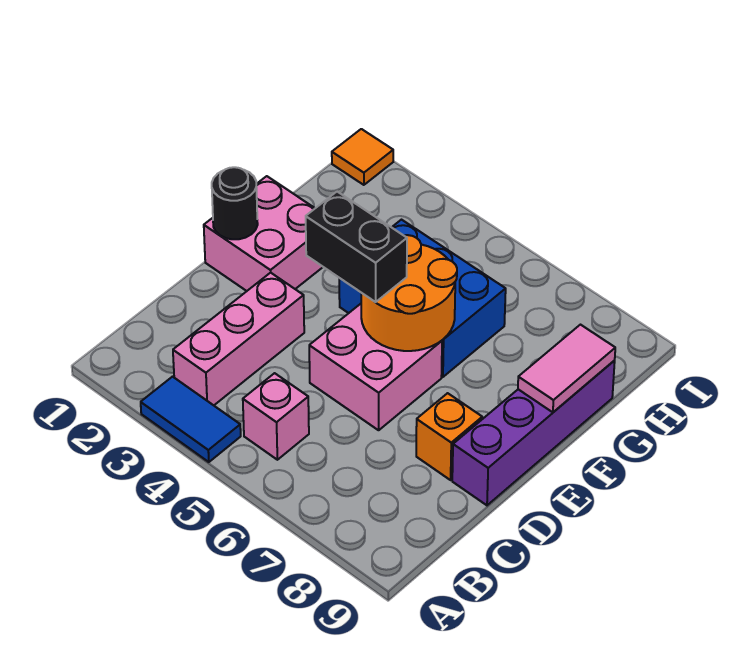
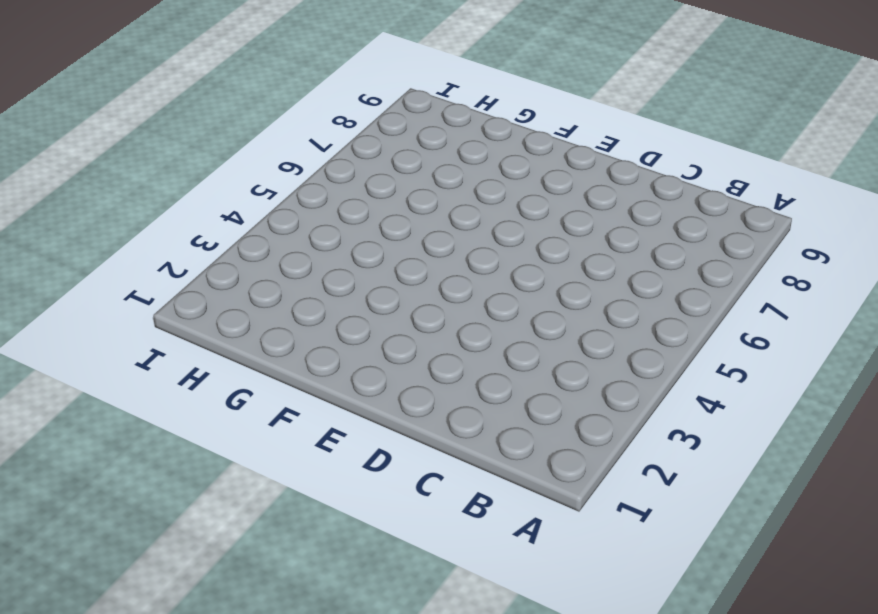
none -> blue tile A3:A4 level 1
none -> pink brick B3:D3 level 1
none -> pink brick B5 level 1

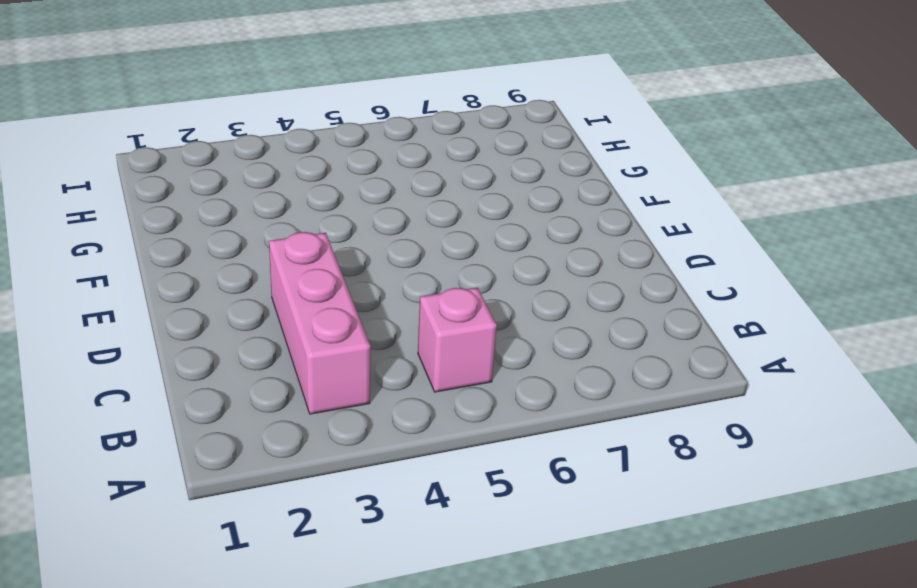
none -> blue tile A3:A4 level 1
none -> pink brick D5:E6 level 1
none -> orange brick D8 level 1

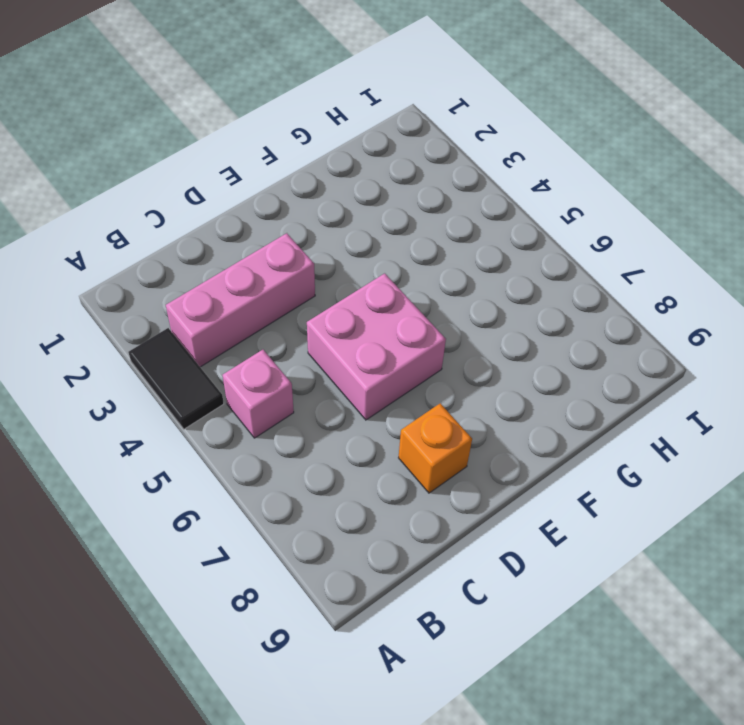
black tile A3:A4 level 1 -> blue tile A3:A4 level 1
none -> purple brick D9:G9 level 1
none -> pink brick E1:F2 level 1
none -> blue brick F4:G6 level 1

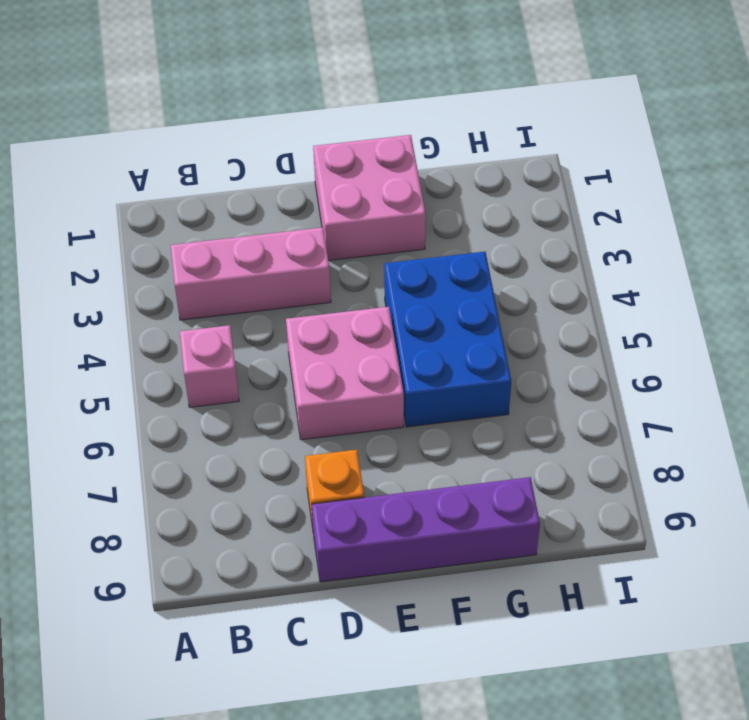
none -> blue tile A3:A4 level 1
none -> orange tile I1 level 1
none -> black round brick E1 level 2

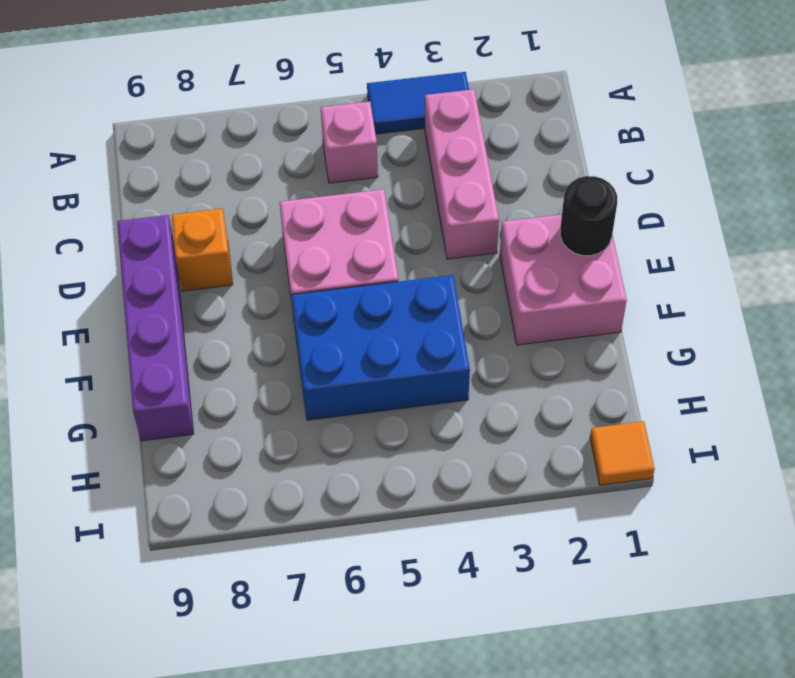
none -> orange round brick E5:F6 level 2
none -> pink tile F9:G9 level 2
none -> black brick E4:E5 level 3

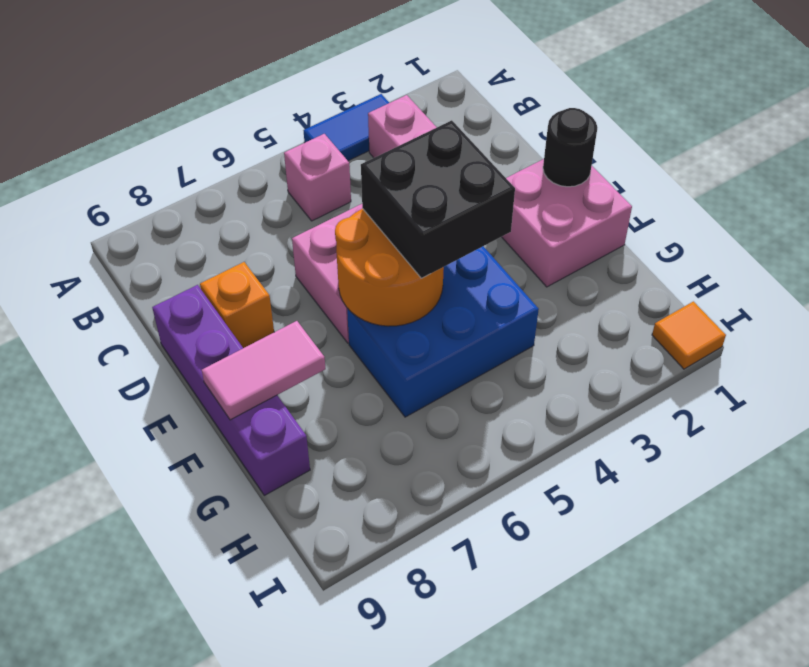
black brick E4:F5 level 3 -> black brick E4:E5 level 3
pink tile F8:F9 level 2 -> pink tile F9:G9 level 2

